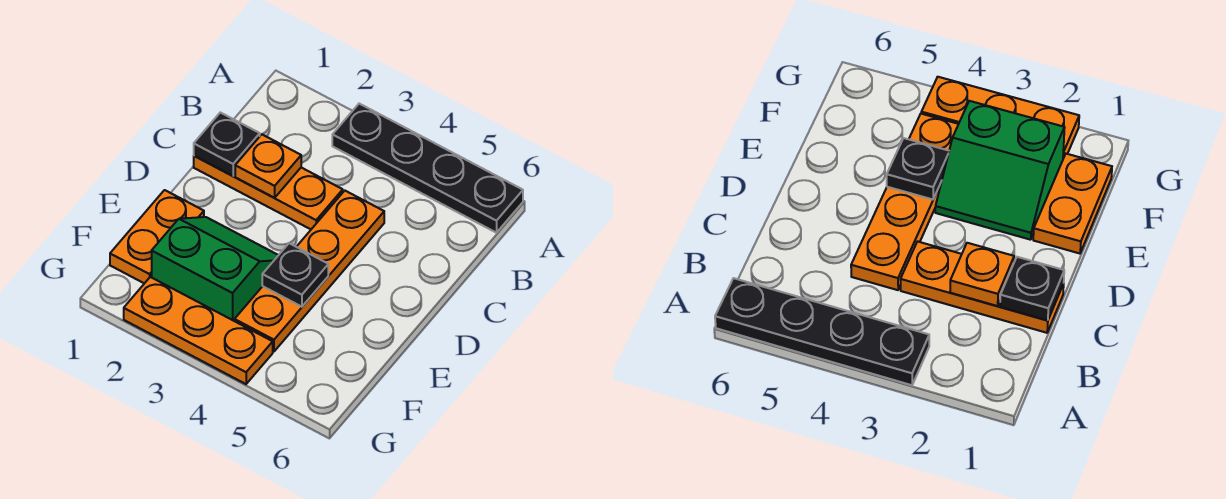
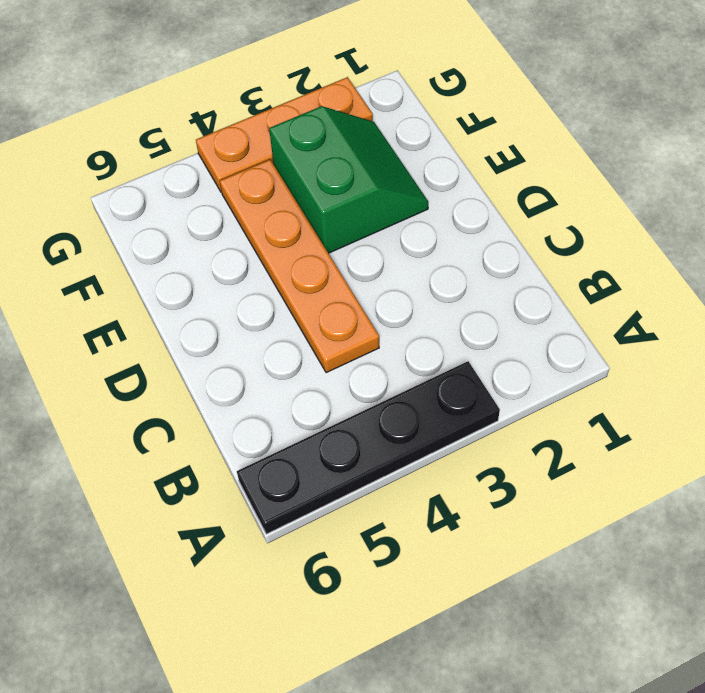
green slope E2:F3 level 1 top 3 -> green slope E2:F3 level 1 top F
none -> orange plate C1:C3 level 1
none -> orange plate E1:F1 level 1

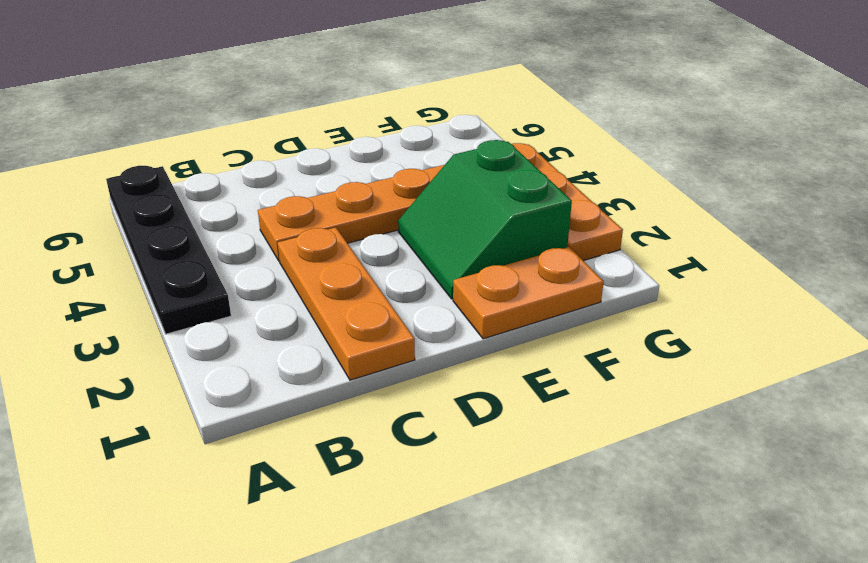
none -> black plate C1 level 2
none -> orange plate C2 level 2

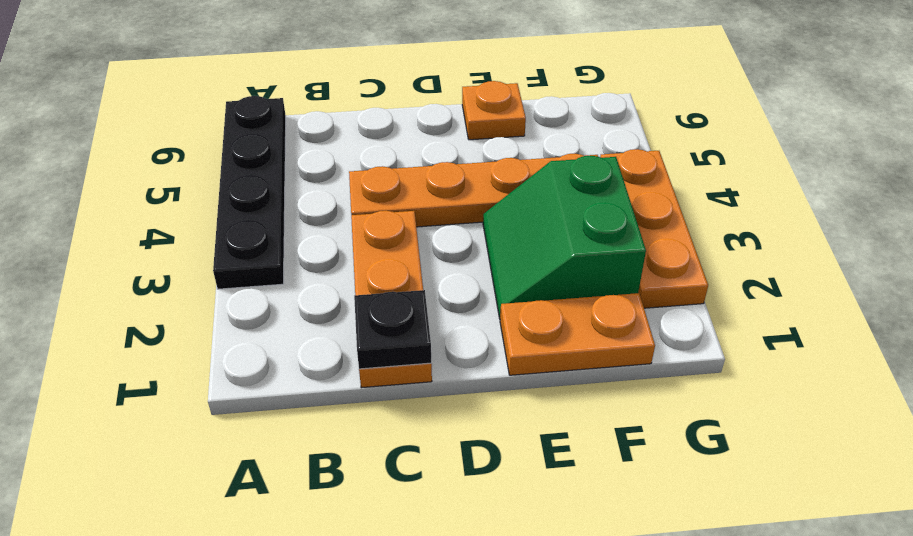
orange plate E6 level 1 -> orange plate C2 level 2
none -> black plate E4 level 2

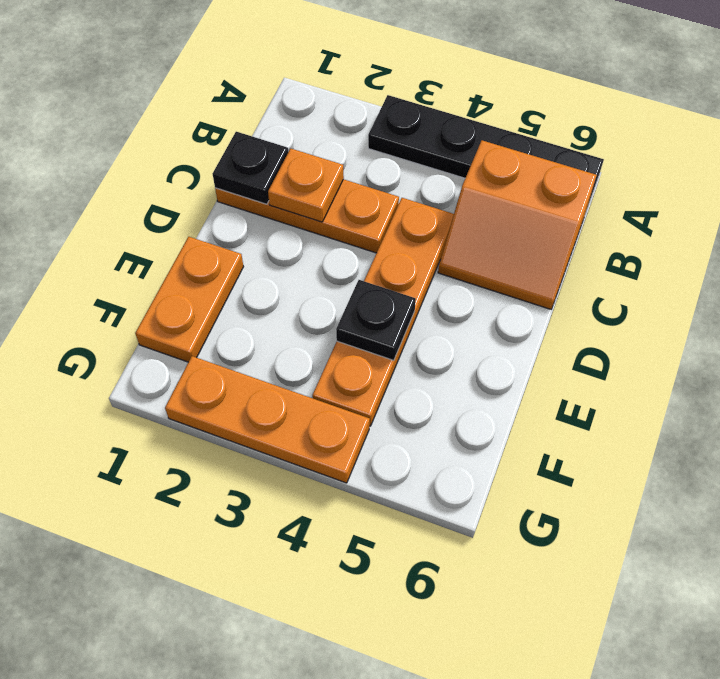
orange slope B5:C6 level 1 top B -> none
none -> green slope E2:F3 level 1 top F

